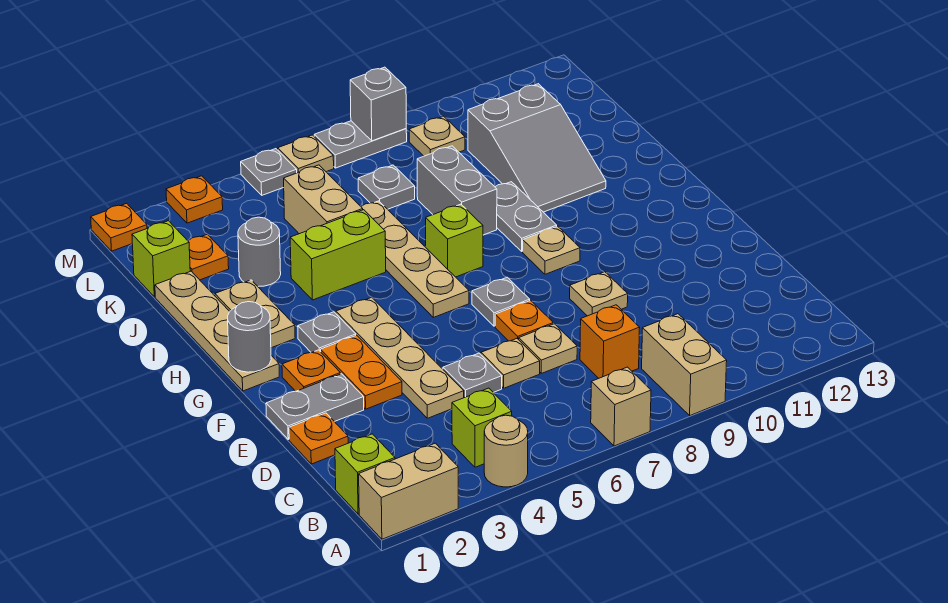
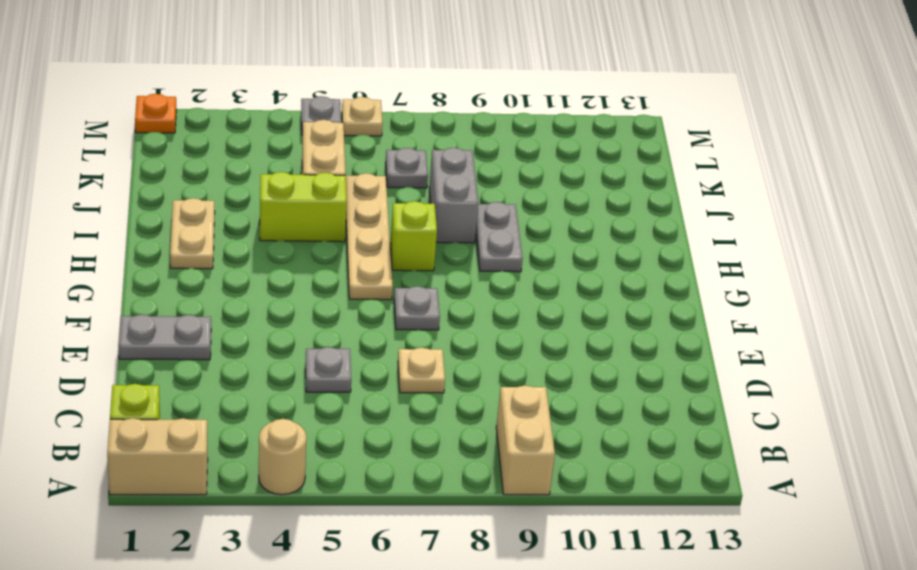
none -> tan brick A7 level 1
none -> lime brick B4 level 1
none -> orange brick C8 level 1
none -> orange plate D1 level 1

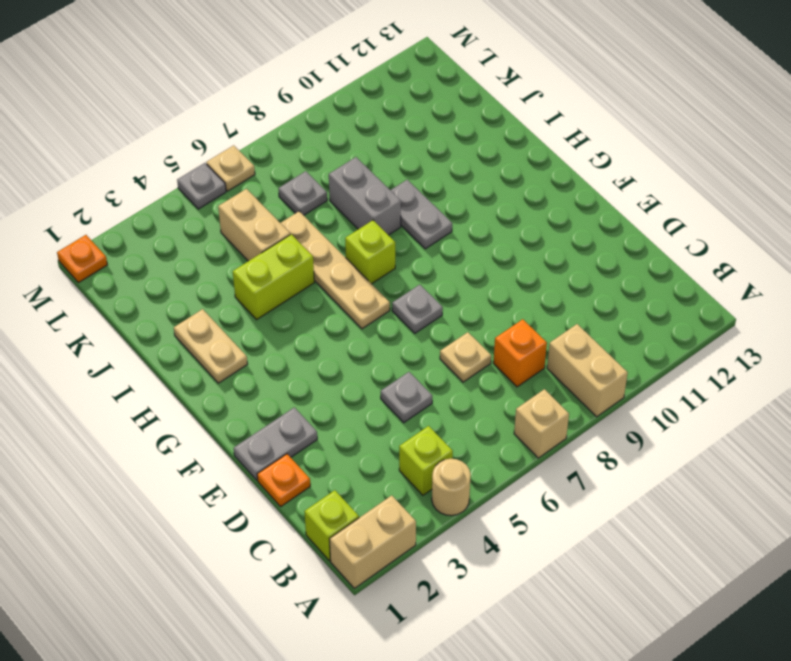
none -> tan plate D4:G4 level 1
none -> tan plate D6 level 1
none -> orange plate E3:F3 level 1
none -> orange plate E7 level 1

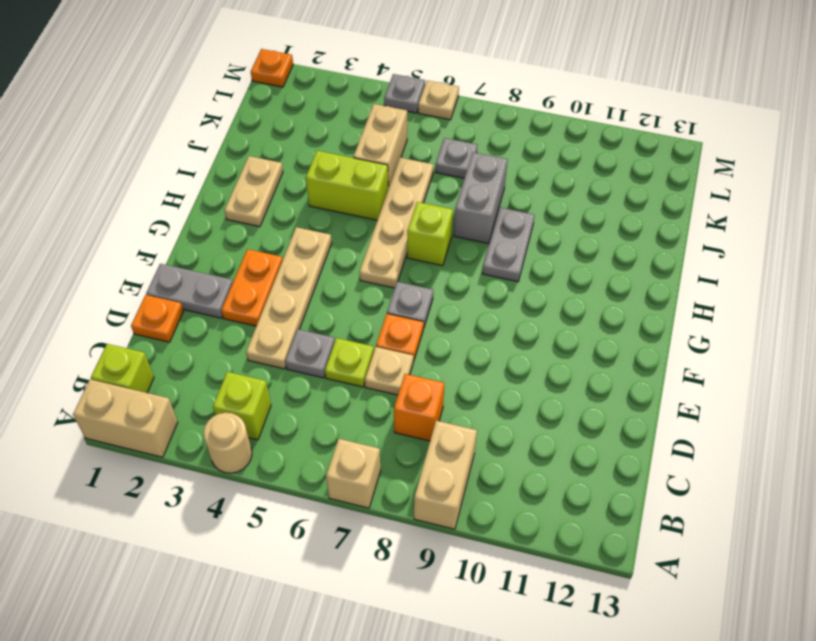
lime plate D6 level 1 -> tan plate D6 level 1
none -> tan plate E9 level 1
none -> orange plate F2 level 1
none -> tan plate G1:J1 level 1
none -> grey plate G3 level 1

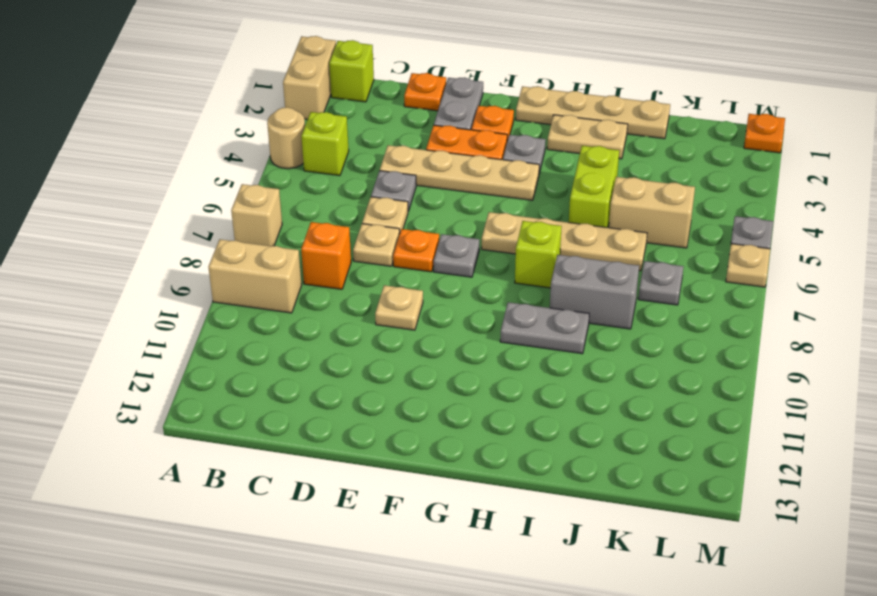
none -> tan plate G9 level 1
none -> grey slope I10:K11 level 1 top K
none -> grey round brick J3 level 1
none -> lime brick K1 level 1

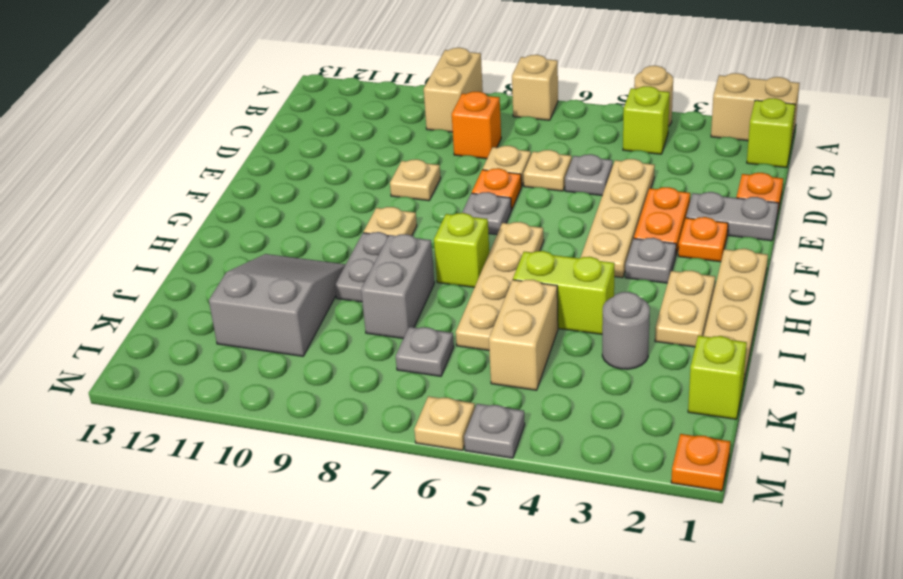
none -> orange plate K2 level 1
none -> tan plate L9 level 1
none -> orange plate M3 level 1
none -> grey plate M7:M8 level 1

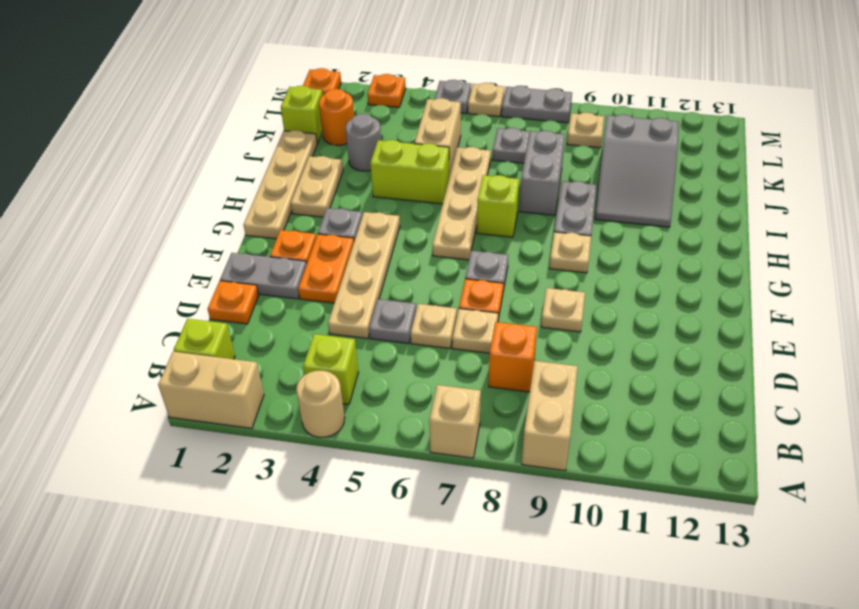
orange round brick K2 level 1 -> orange plate K2 level 1
none -> grey round brick G1 level 2
none -> grey brick M8 level 2

